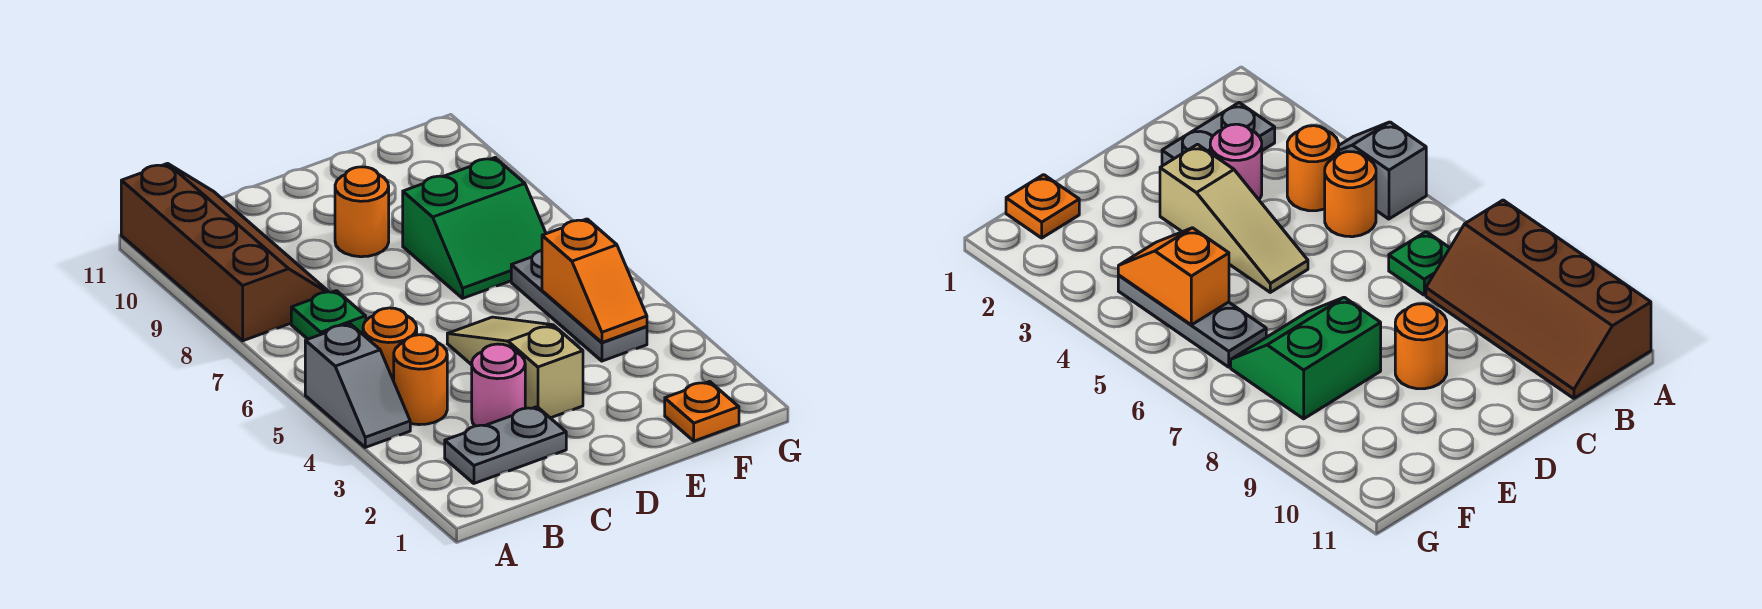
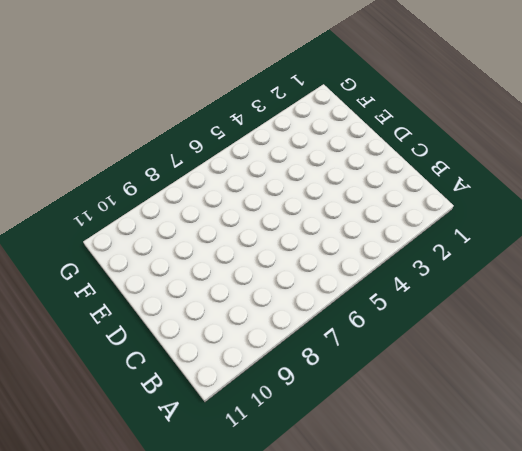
none -> grey slope A4:A5 level 1 top 5
none -> brown slope A8:B11 level 1 top A
none -> grey plate B2:C2 level 1

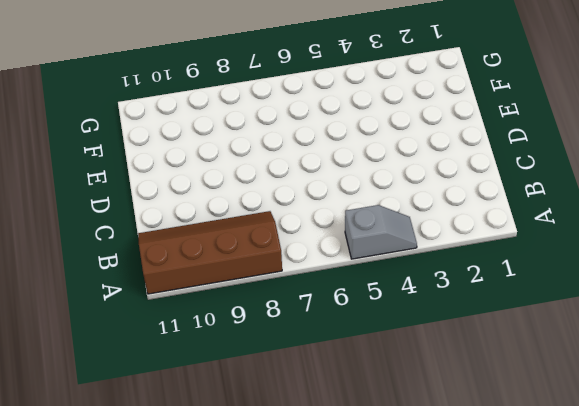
none -> grey plate B2:C2 level 1
none -> orange round brick B4 level 1
none -> orange round brick B5 level 1

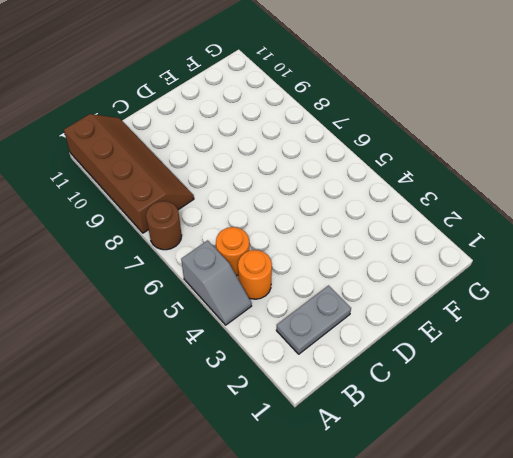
brown round brick A7 level 1 -> none
none -> green plate B7 level 1
none -> pink round brick C3 level 1
none -> tan slope D3:D5 level 1 top 3

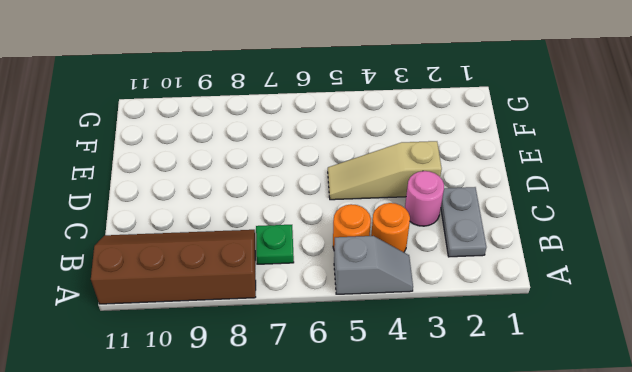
none -> orange round brick D9 level 1
none -> green slope E7:F8 level 1 top 8
none -> orange plate F1 level 1

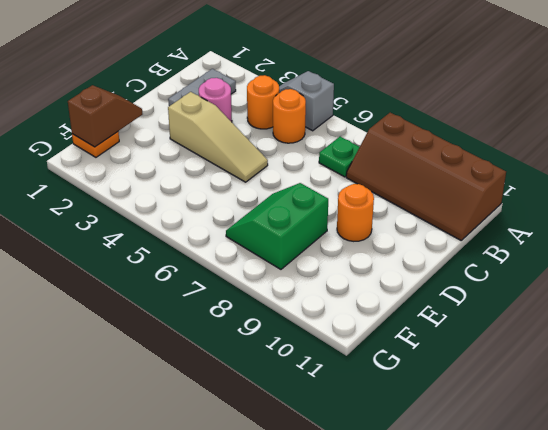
brown slope E1:F1 level 2 top F -> none
none -> grey plate F4:F6 level 1
none -> orange slope F4:F5 level 2 top 5

